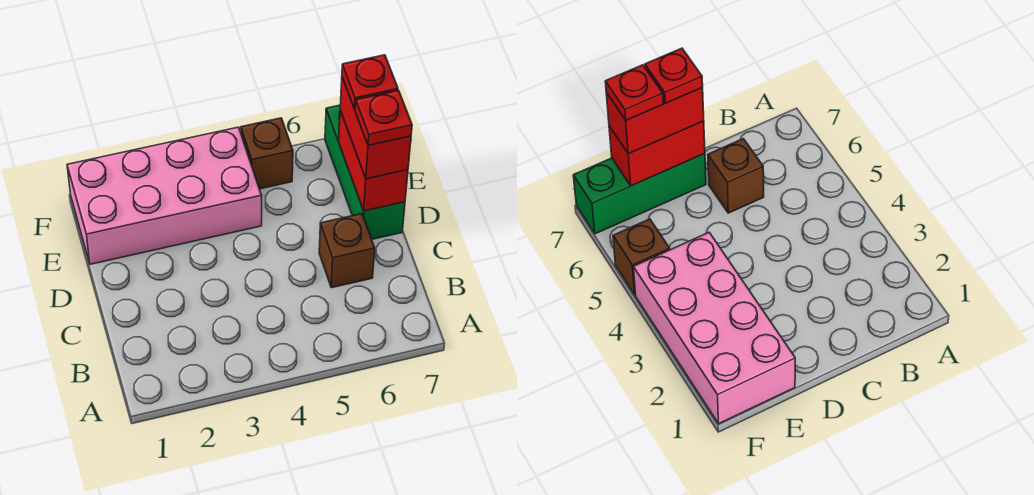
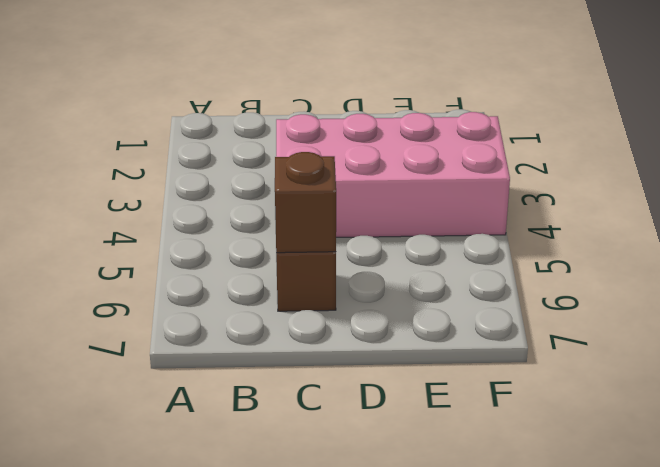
pink brick C3:F4 level 1 -> pink brick E1:F4 level 1
brown brick C6 level 2 -> brown brick F5 level 1
none -> green brick D7:F7 level 1
none -> red brick D7:E7 level 2

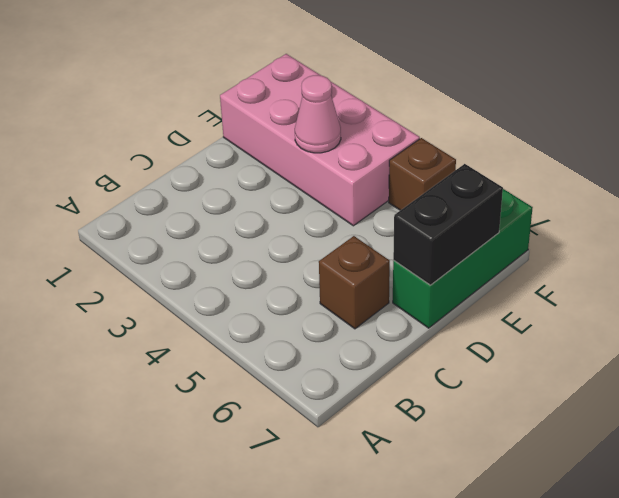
black brick D7:E7 level 2 -> red brick D7:E7 level 2
pink cone E3 level 2 -> none
none -> red brick D7:E7 level 3
none -> red plate D7 level 4

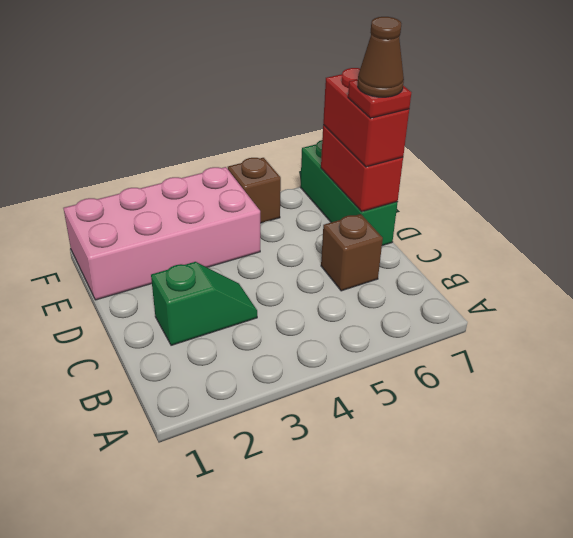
green slope C2:C3 level 1 top 2 -> none
brown cone D7 level 5 -> none
none -> red plate E7 level 4

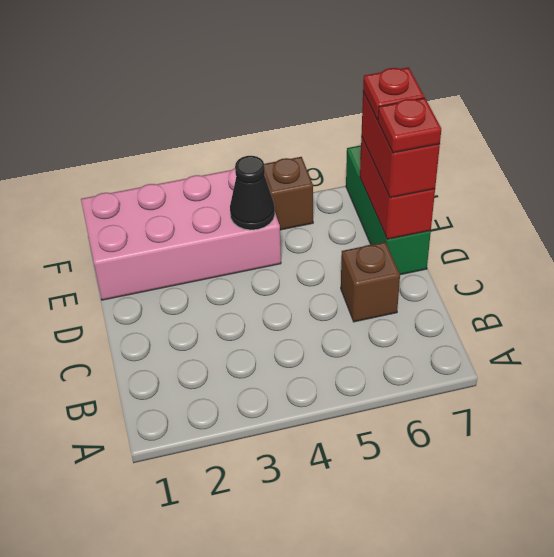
black cone E4 level 2 -> none

